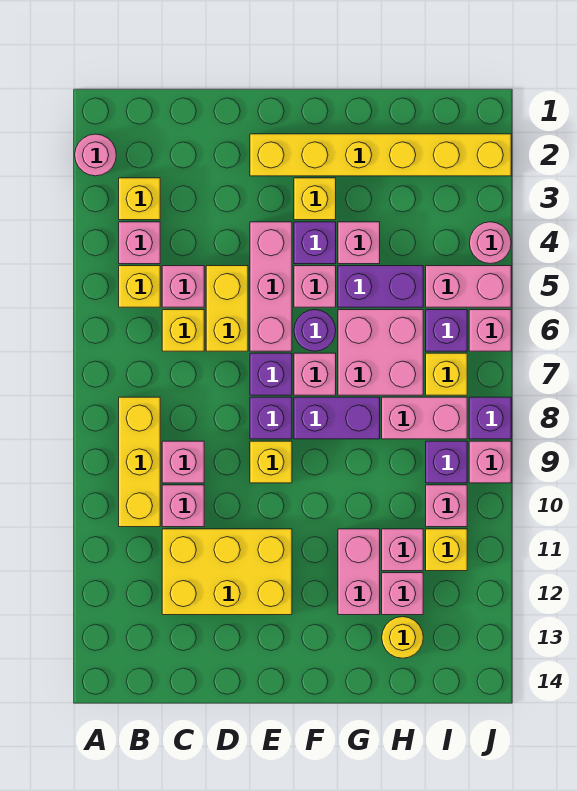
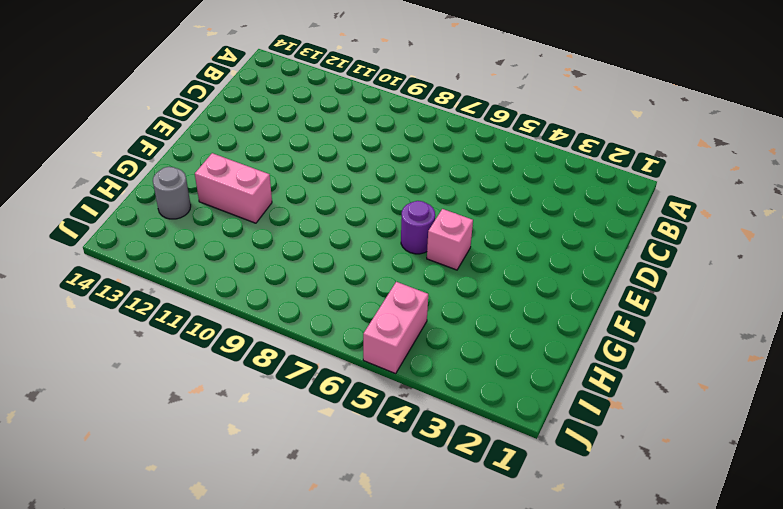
grey round brick H13 level 1 -> yellow round brick H13 level 1
none -> pink round brick A2 level 1
none -> yellow brick B3 level 1
none -> pink brick B4 level 1
none -> yellow brick B5 level 1

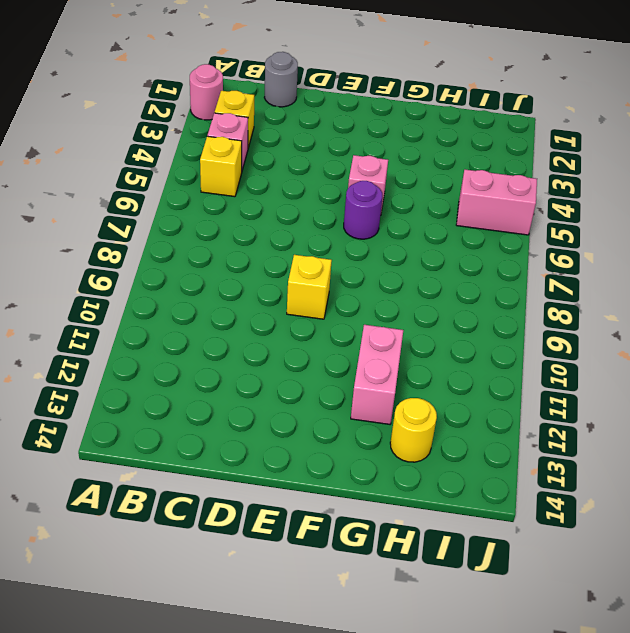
grey round brick C1 level 1 -> none
none -> yellow brick B8:B10 level 1
none -> pink brick C5 level 1
none -> yellow brick C6 level 1
none -> pink brick C9 level 1

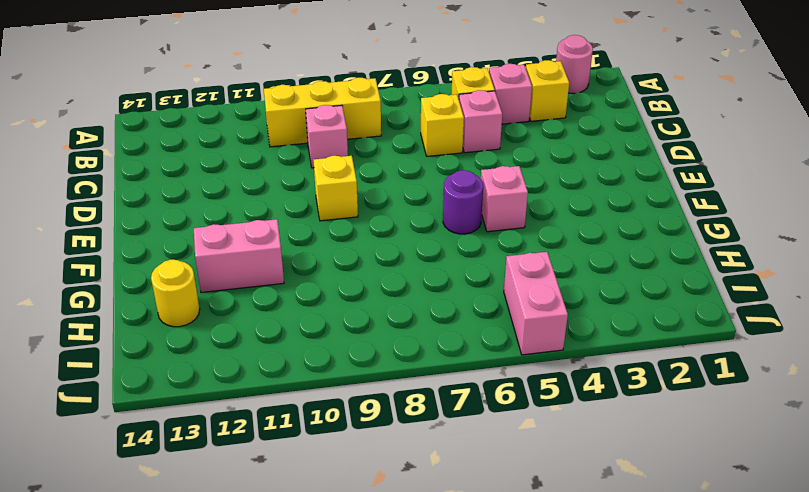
none -> pink brick C10 level 1
none -> yellow brick C11:E12 level 1
none -> yellow brick D5:D6 level 1
none -> yellow brick E2:J2 level 1

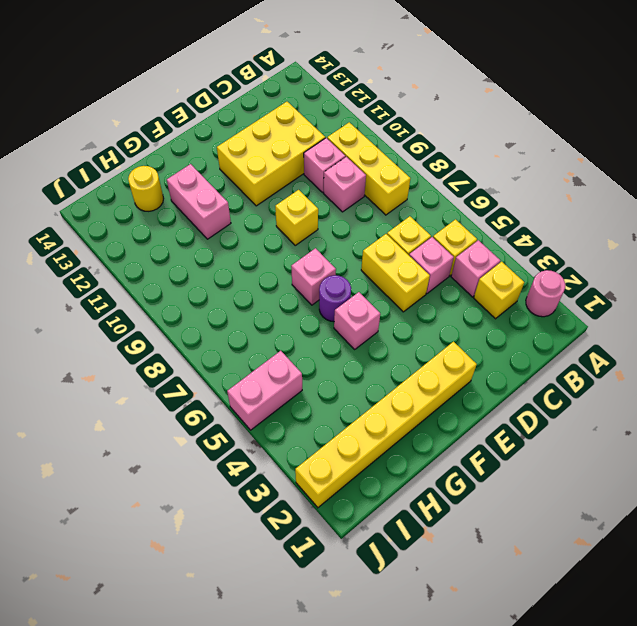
none -> pink brick E4:E6 level 1
none -> purple brick E7 level 1
none -> purple brick E8 level 1
none -> yellow brick F3 level 1

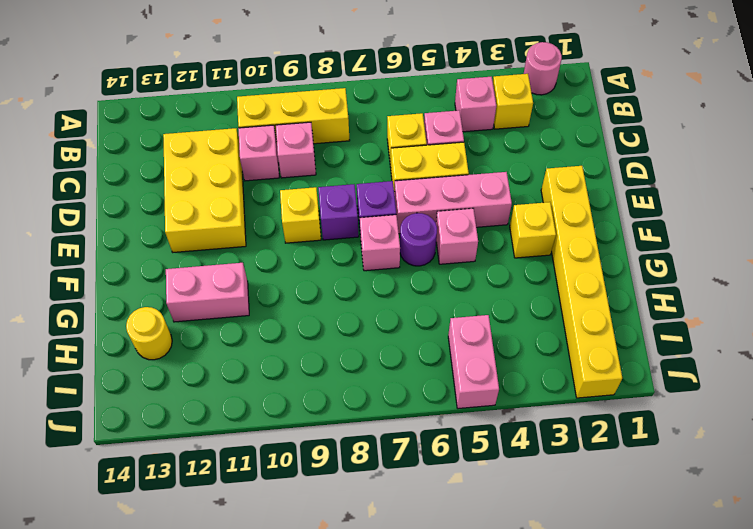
none -> yellow brick B5 level 1
none -> purple brick F4 level 1
none -> purple brick F8:G8 level 1
none -> pink brick G4 level 1

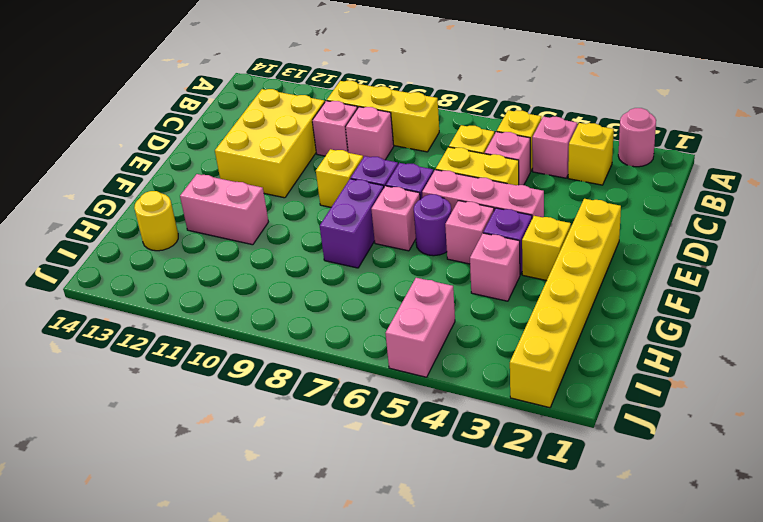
none -> purple brick G5:H5 level 1
none -> pink brick G6:H7 level 1
none -> pink brick H8:I8 level 1
none -> pink brick H11 level 1

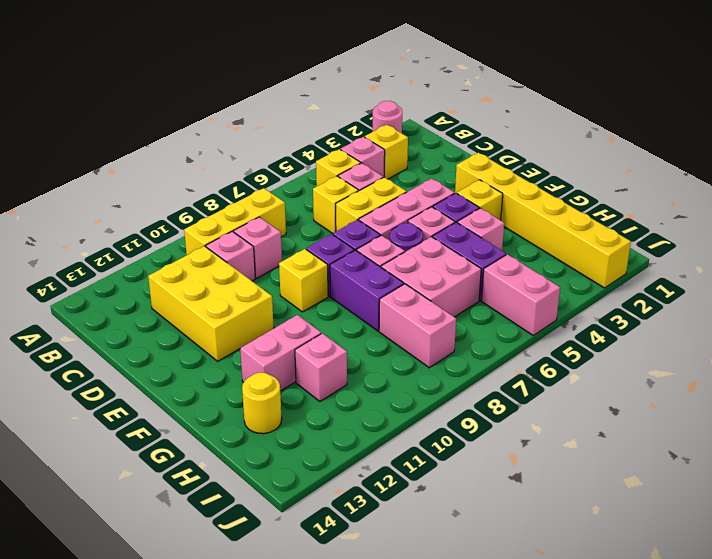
none -> pink brick H12 level 1
none -> purple brick I6 level 1
none -> yellow brick I7 level 1
none -> purple brick I9 level 1

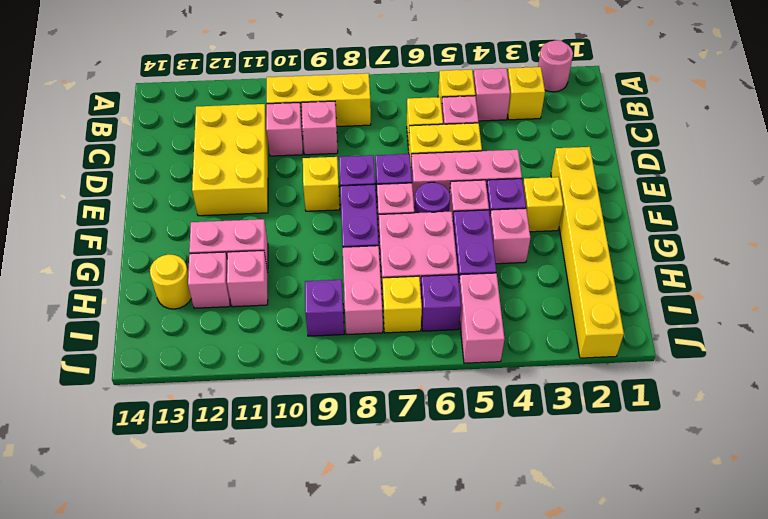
none -> pink brick I10 level 1
none -> yellow brick I11 level 1
none -> pink round brick J4 level 1
none -> pink brick J6 level 1

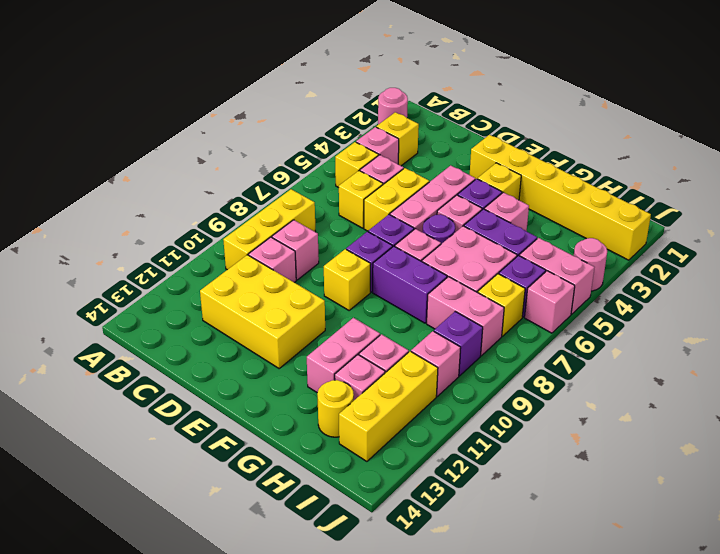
yellow brick I11:I13 level 1 -> yellow brick I11 level 1
none -> purple brick J8 level 1
none -> pink brick J9 level 1

